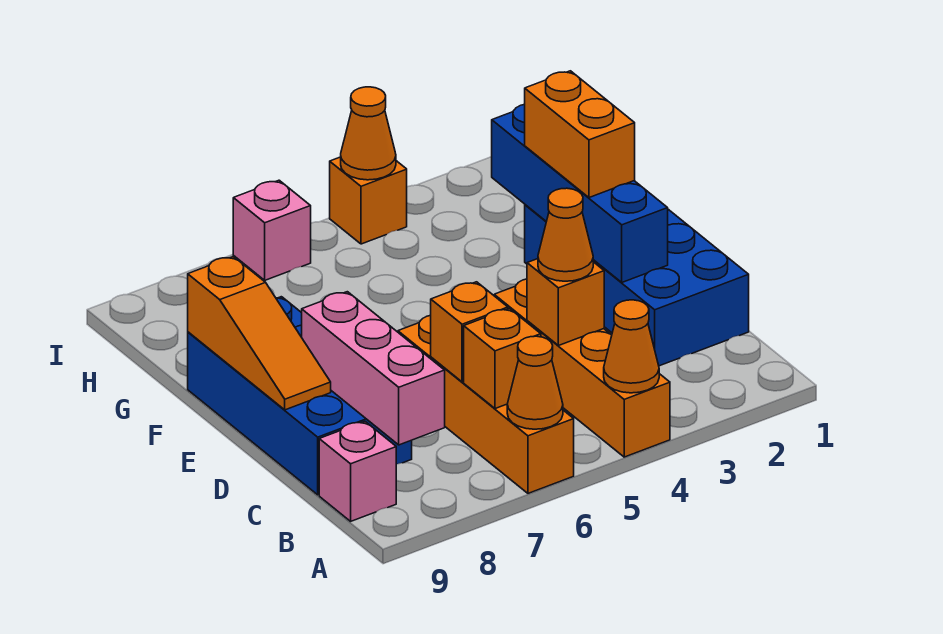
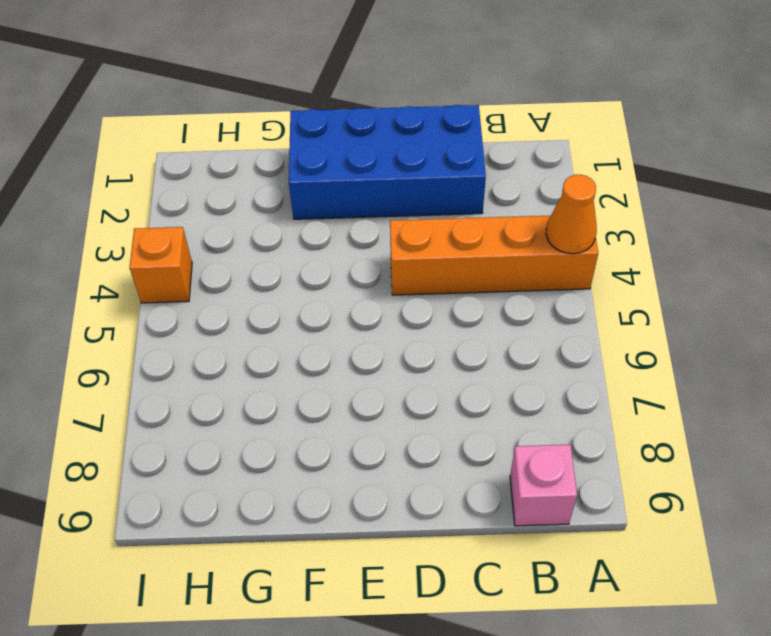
none -> orange brick A6:D6 level 1
none -> blue brick C8:F9 level 1
none -> pink brick I6 level 1

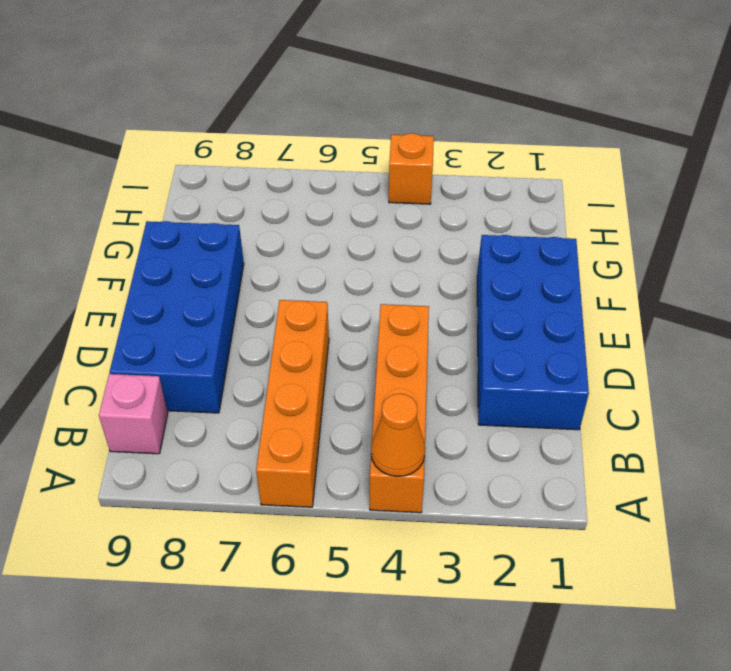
none -> pink brick I6 level 1
none -> orange cone A6 level 2
none -> orange brick B6 level 2

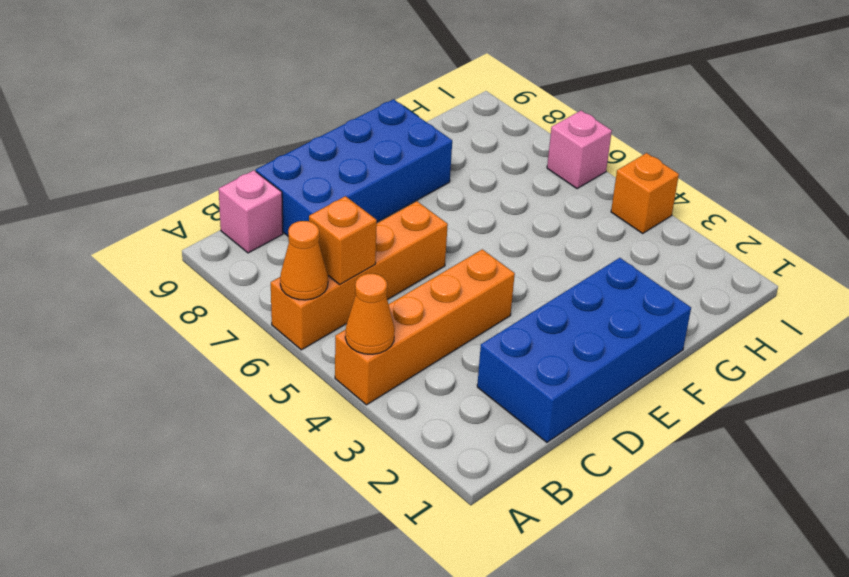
none -> pink brick B8:D8 level 2
none -> orange brick C4 level 2
none -> orange brick C6 level 2

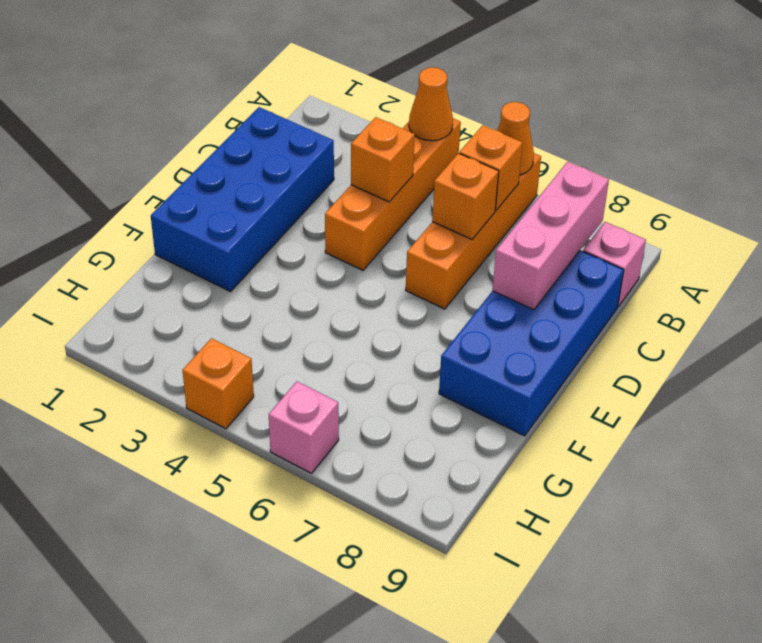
none -> blue brick D2:G2 level 2
none -> orange slope D9:F9 level 2 top F
none -> orange cone I4 level 2

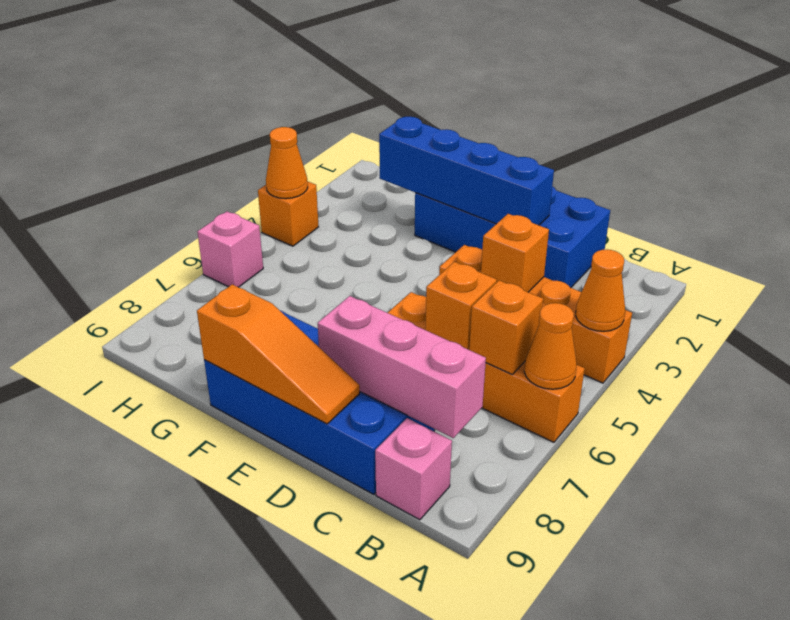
none -> orange cone C4 level 3
none -> orange brick E2:F2 level 3

